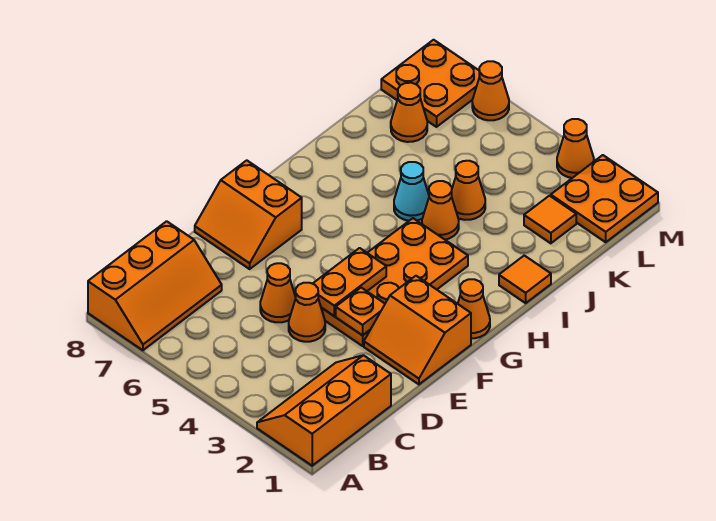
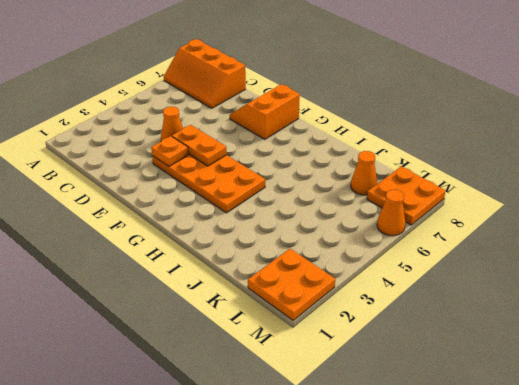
none -> orange slope A1:C2 level 1 top 1
none -> orange cone D5 level 1
none -> orange slope E1:F2 level 1 top F

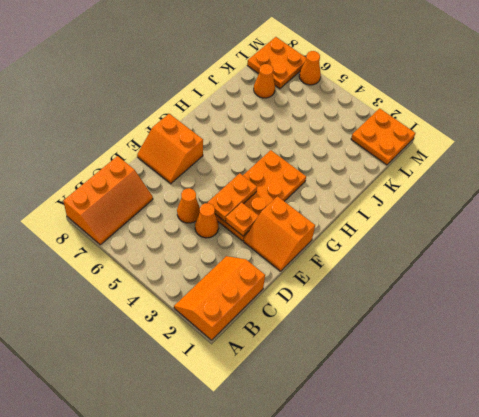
none -> orange cone G1 level 1
none -> orange tile I1 level 1
none -> orange cone I4 level 1

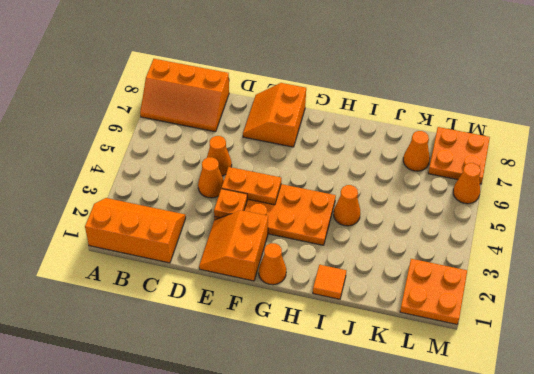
none -> cyan cone I5 level 1
none -> orange cone J4 level 1
none -> orange tile K2 level 1

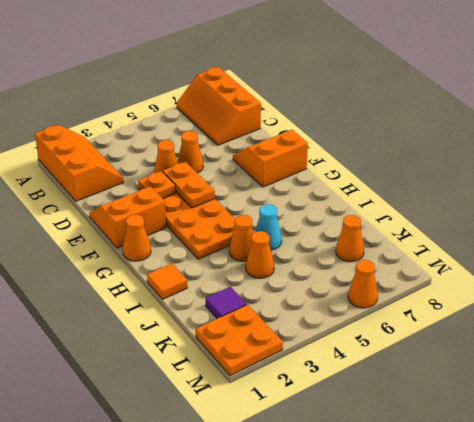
purple tile K2 level 1 -> orange tile K2 level 1
none -> orange plate L7:M8 level 1
none -> orange cone M3 level 1

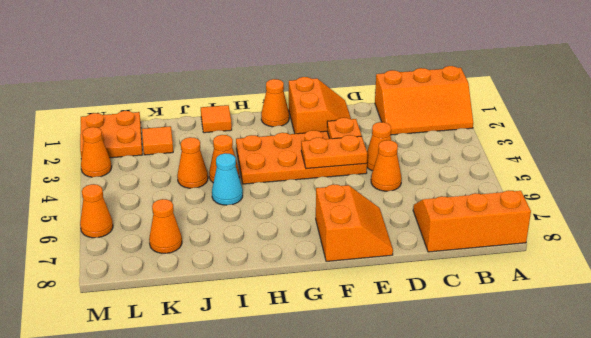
none -> orange plate L7:M8 level 1

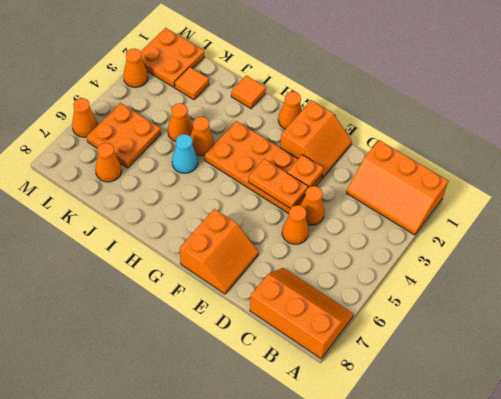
orange plate K5:L6 level 1 -> orange plate L7:M8 level 1

